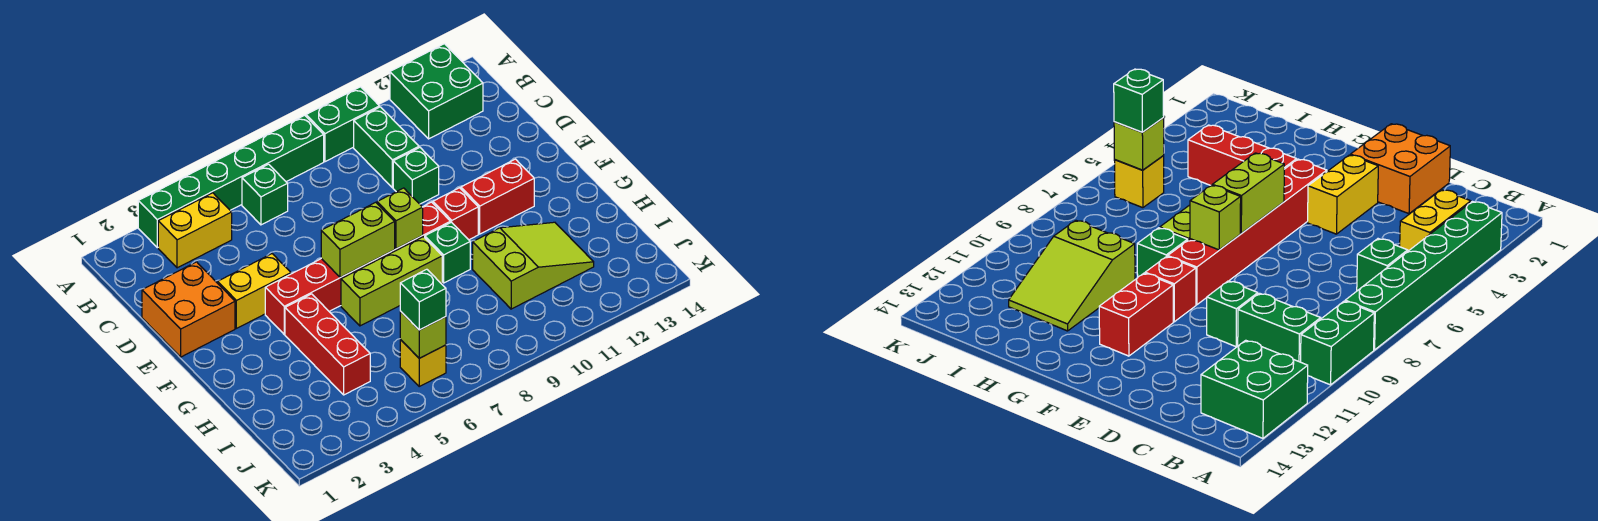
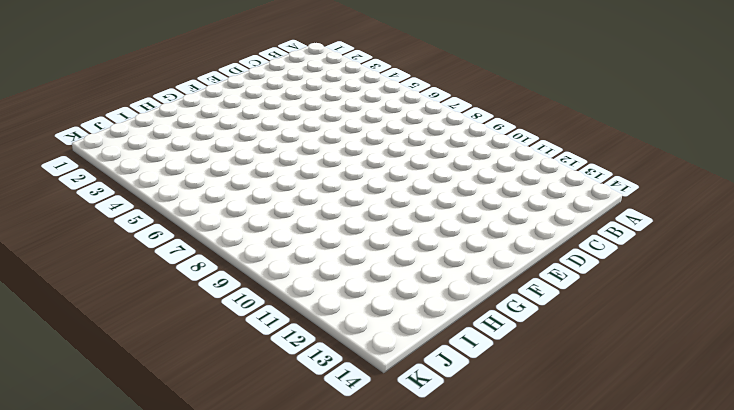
none -> green brick A3:A8 level 1
none -> green brick A9:A10 level 1
none -> green brick A12:B13 level 1

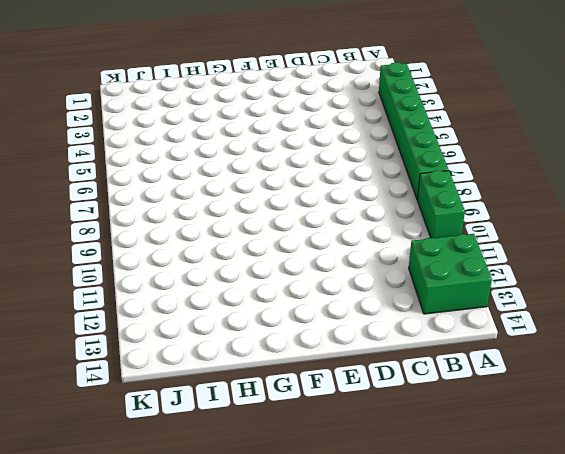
none -> yellow brick B3:B4 level 1
none -> green brick B6 level 1
none -> green brick B10:C10 level 1

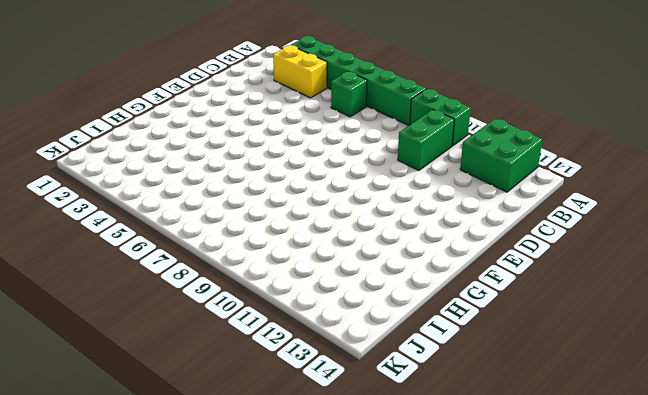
none -> orange brick D1:E2 level 1
none -> green brick D10 level 1
none -> yellow brick E3:E4 level 1

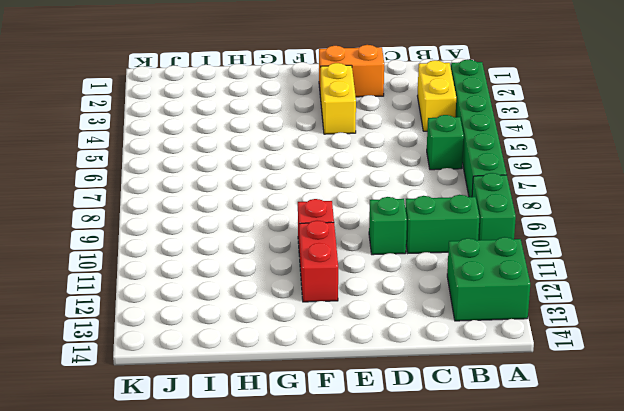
orange brick D2:E2 level 1 -> orange brick D1:E2 level 1
none -> red brick F4:F9 level 1
none -> red brick G4:I4 level 1
none -> lime brick G6:G8 level 1

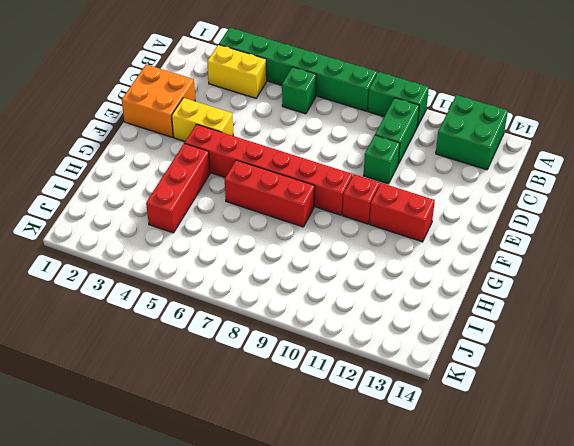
red brick G6:G8 level 1 -> lime brick G6:G8 level 1
none -> green brick G9 level 1
none -> lime slope H10:I12 level 1 top 10
none -> yellow brick J6 level 1

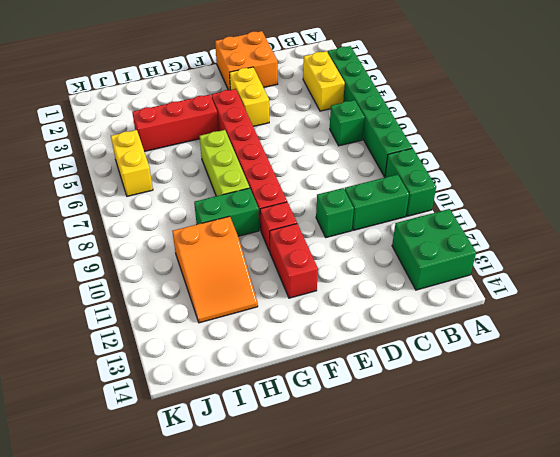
green brick G9:H9 level 1 -> green brick G9 level 1
orange slope H10:I12 level 1 top 10 -> lime slope H10:I12 level 1 top 10
yellow brick J5:J6 level 1 -> yellow brick J6 level 1
none -> lime brick F6:F7 level 2
none -> lime brick F8 level 2
none -> lime brick J6 level 2

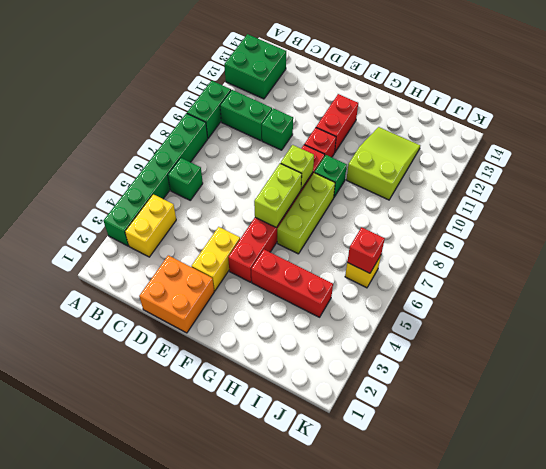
red brick J6 level 2 -> lime brick J6 level 2
none -> green brick J6 level 3

